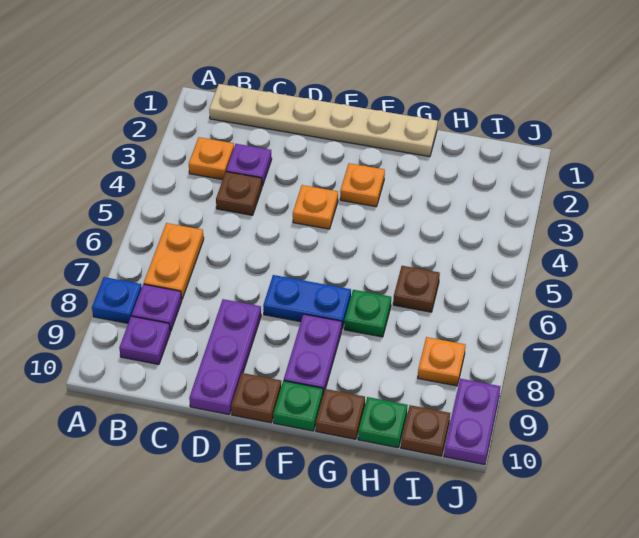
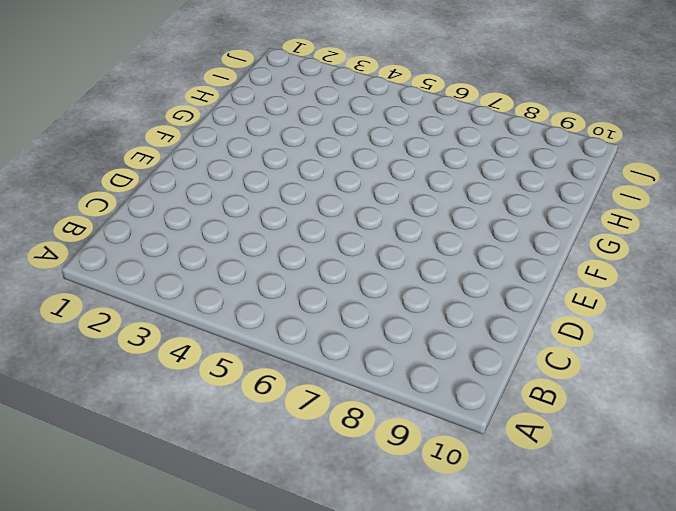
none -> blue plate A8 level 1
none -> tan plate B1:G1 level 1
none -> orange plate B3 level 1

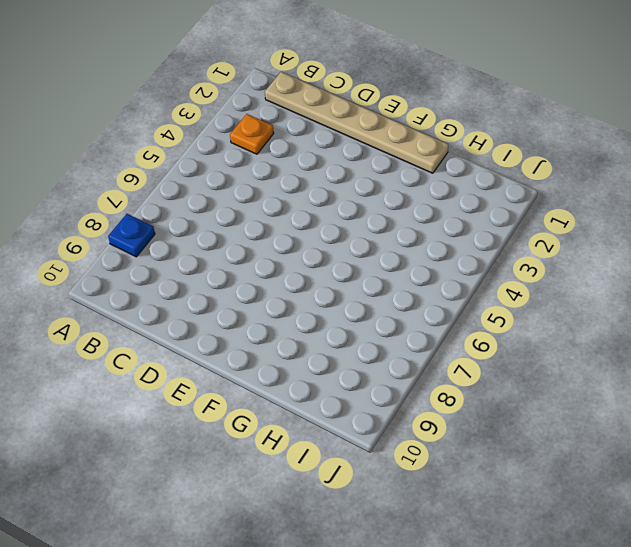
none -> orange plate B6:B7 level 1
none -> purple plate B8 level 1
none -> purple plate B9 level 1

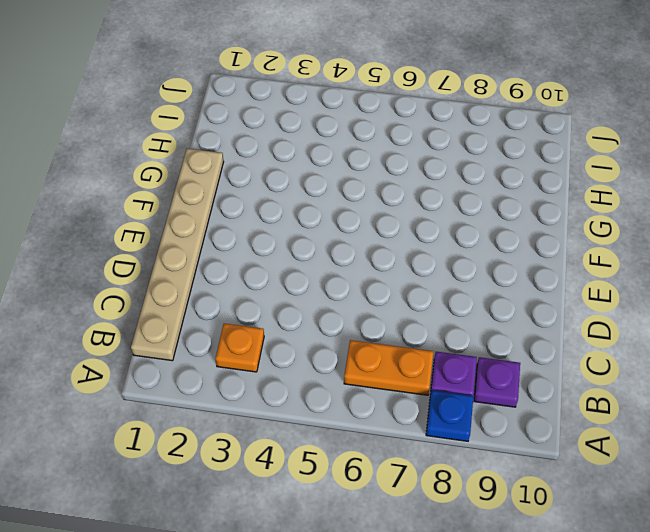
none -> purple plate C3 level 1
none -> brown plate C4 level 1
none -> purple plate D8:D10 level 1

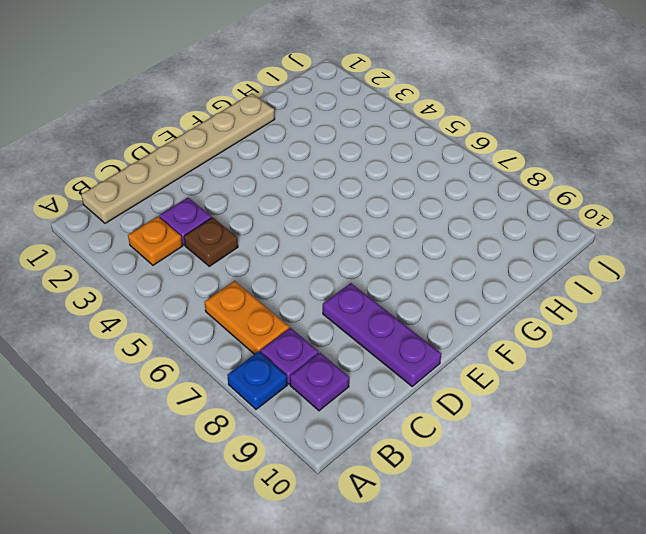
none -> orange plate E4 level 1
none -> blue plate E7:F7 level 1
none -> brown plate E10 level 1

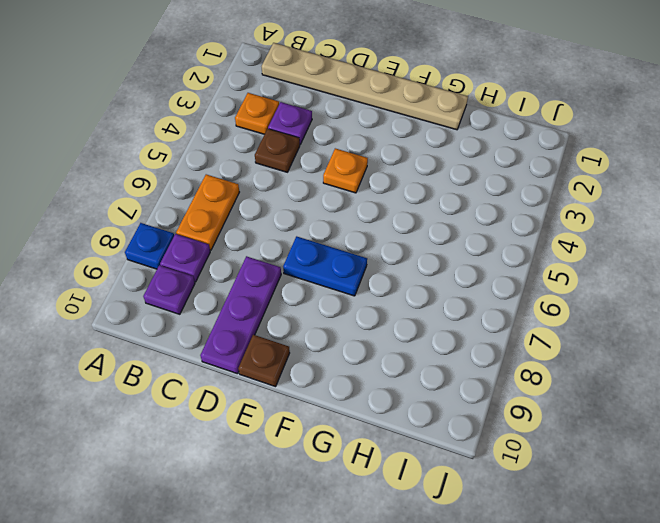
none -> orange plate F3 level 1
none -> purple plate F8:F9 level 1
none -> green plate F10 level 1

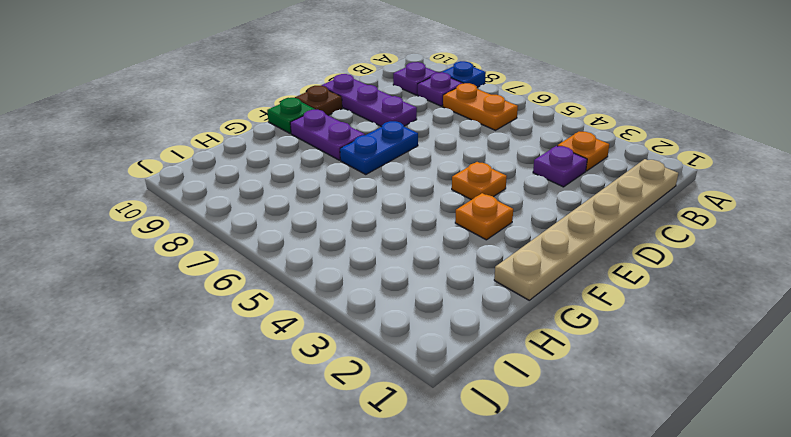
none -> brown plate C4 level 1
none -> green plate G7 level 1
none -> brown plate G10 level 1

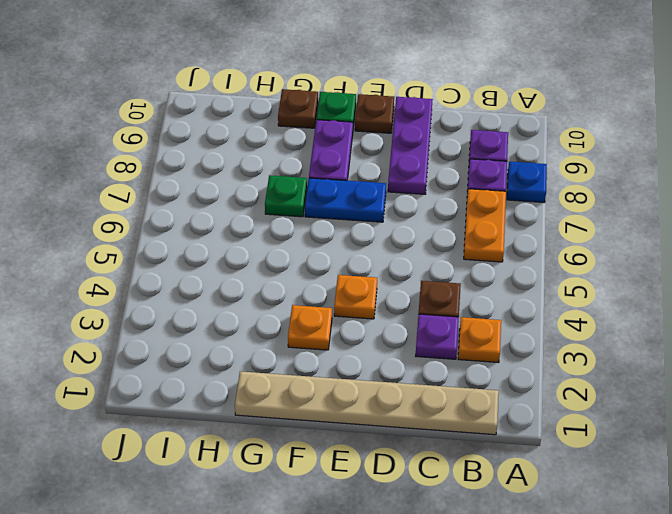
none -> brown plate H6 level 1
none -> green plate H10 level 1
none -> orange plate I8 level 1

